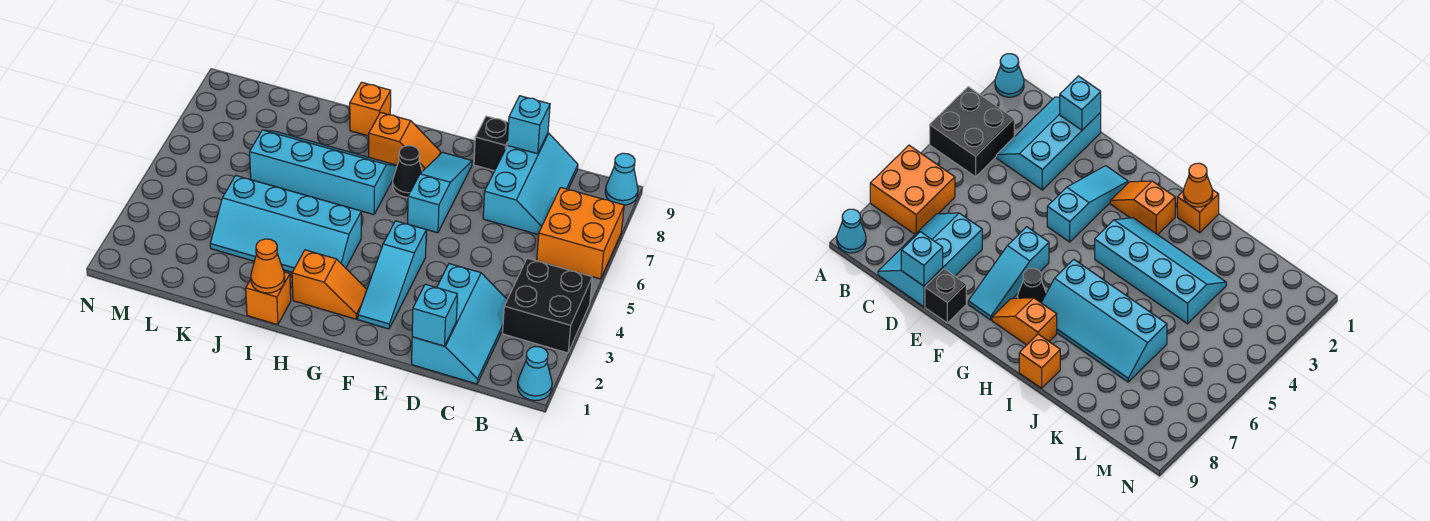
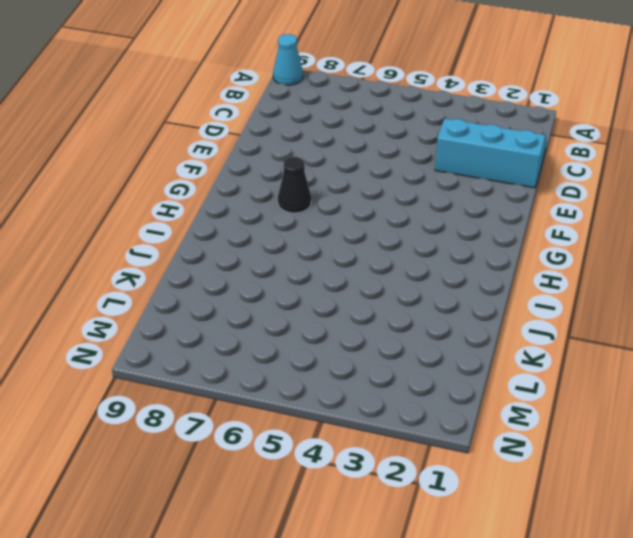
none -> cyan cone A1 level 1
none -> black brick A3:B4 level 1
none -> orange brick A6:B7 level 1

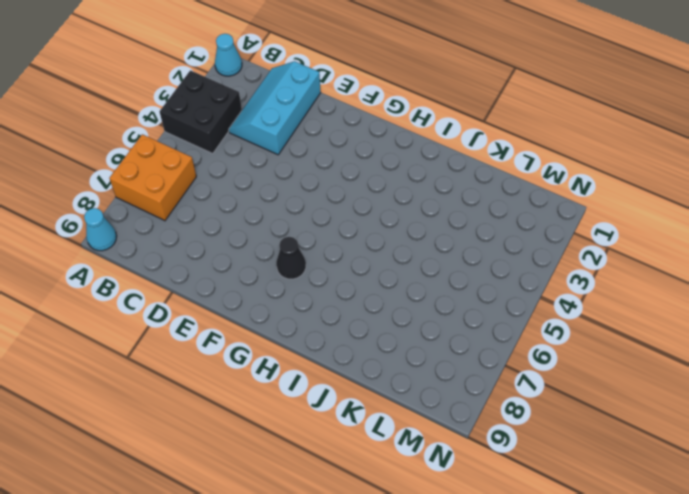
none -> cyan slope C7:D9 level 1 top D
none -> black brick E9 level 1
none -> cyan slope F2:F4 level 1 top 4

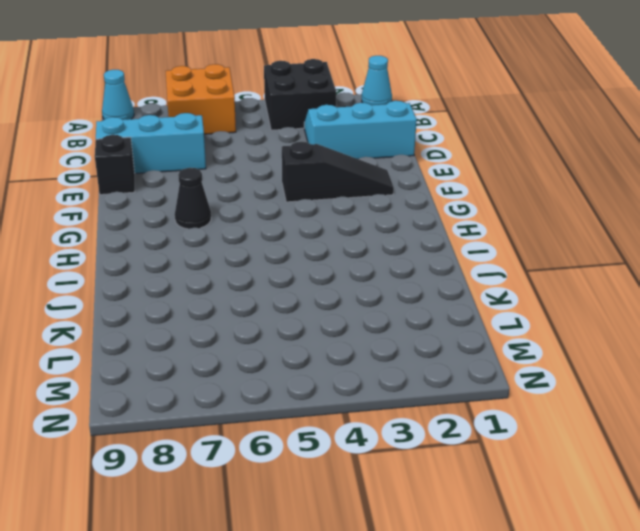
black slope F2:F4 level 1 top 4 -> cyan slope F2:F4 level 1 top 4
none -> cyan slope F6:F8 level 1 top 6
none -> orange slope G2:H2 level 1 top H
none -> orange slope G8:H8 level 1 top H

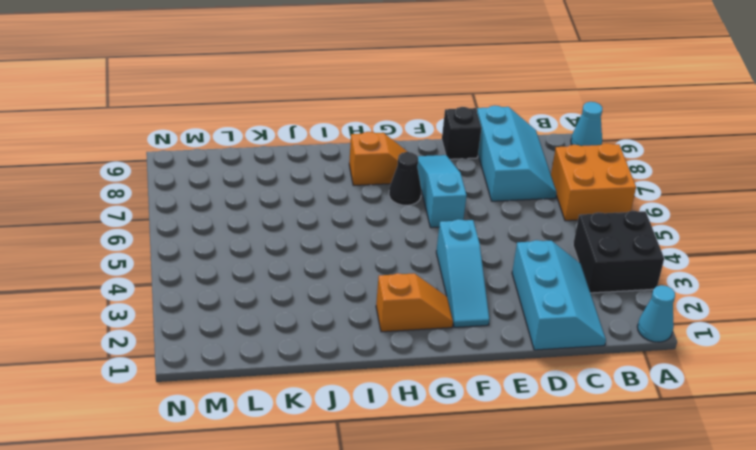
none -> cyan slope H3:K4 level 1 top 4
none -> cyan slope H6:K7 level 1 top 6
none -> orange brick I1 level 1

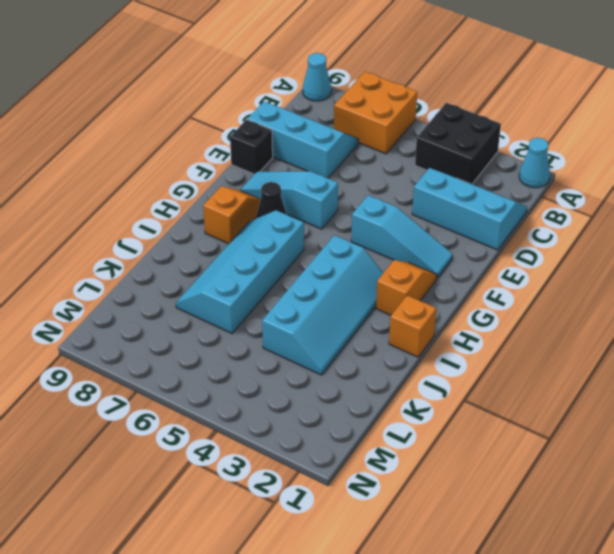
none -> orange brick I9 level 1
none -> cyan brick D1 level 2
none -> cyan brick D9 level 2

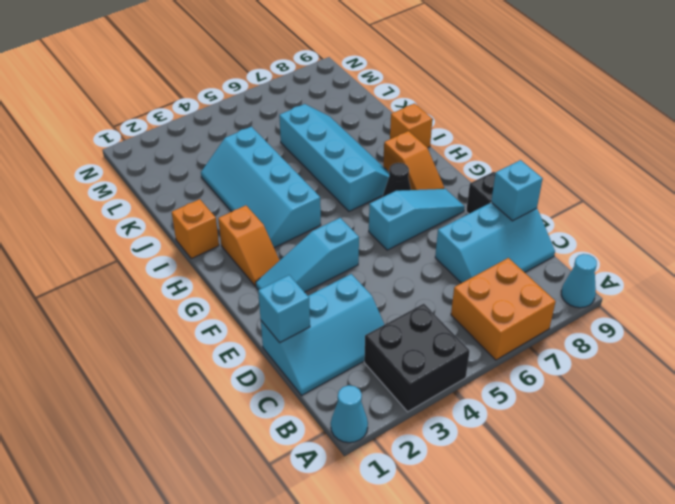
none -> orange cone I1 level 2

